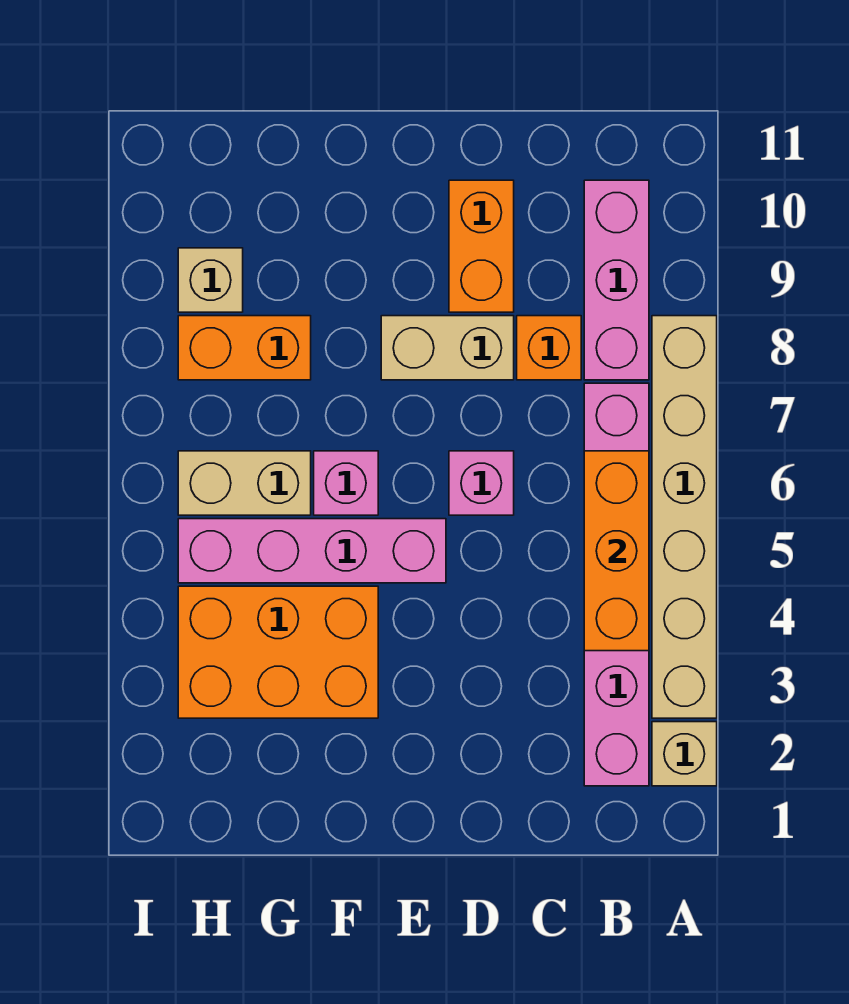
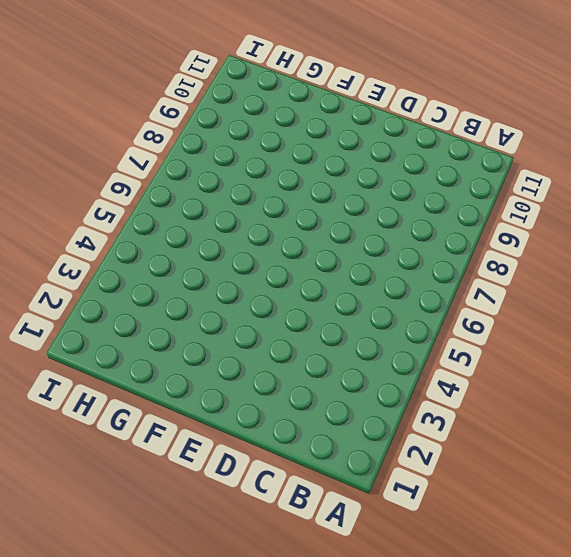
none -> tan brick A2 level 1
none -> tan brick A3:A8 level 1
none -> pink brick B2:B7 level 1

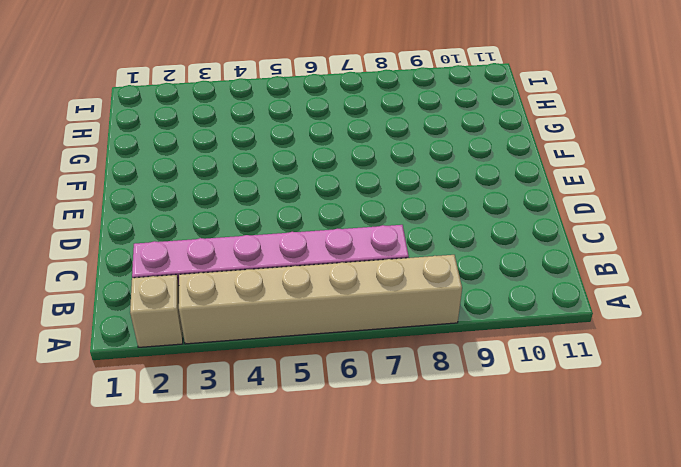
none -> pink brick B8:B10 level 1
none -> orange brick C8 level 1
none -> pink brick D6 level 1

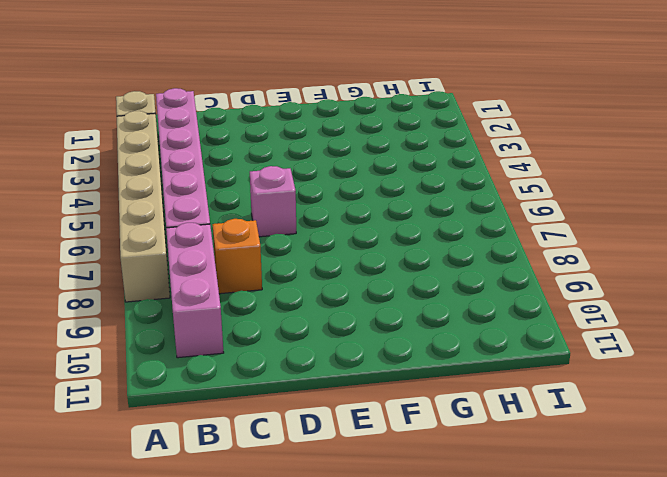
none -> tan brick D8:E8 level 1
none -> orange brick D9:D10 level 1
none -> pink brick E5:H5 level 1

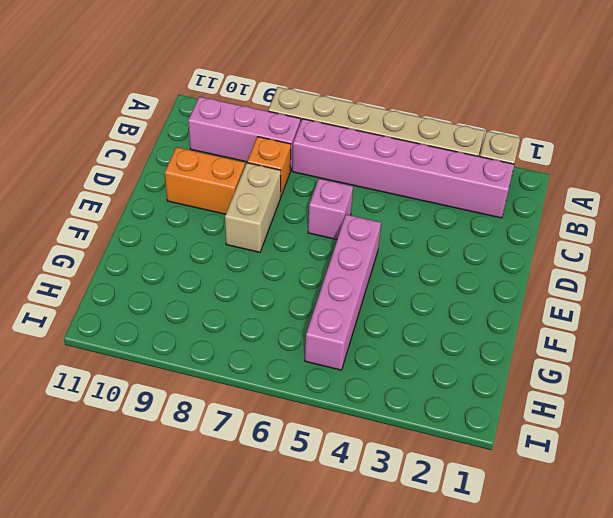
none -> orange brick F3:H4 level 1
none -> pink brick F6 level 1
none -> tan brick G6:H6 level 1

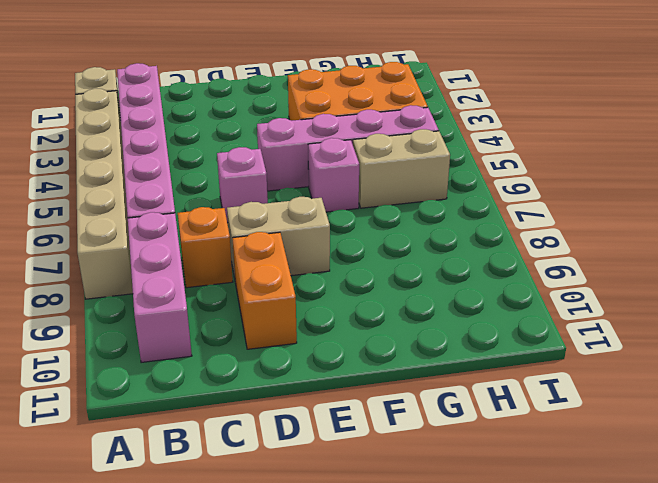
none -> orange brick G8:H8 level 1
none -> tan brick H9 level 1
none -> orange brick B4:B6 level 2

